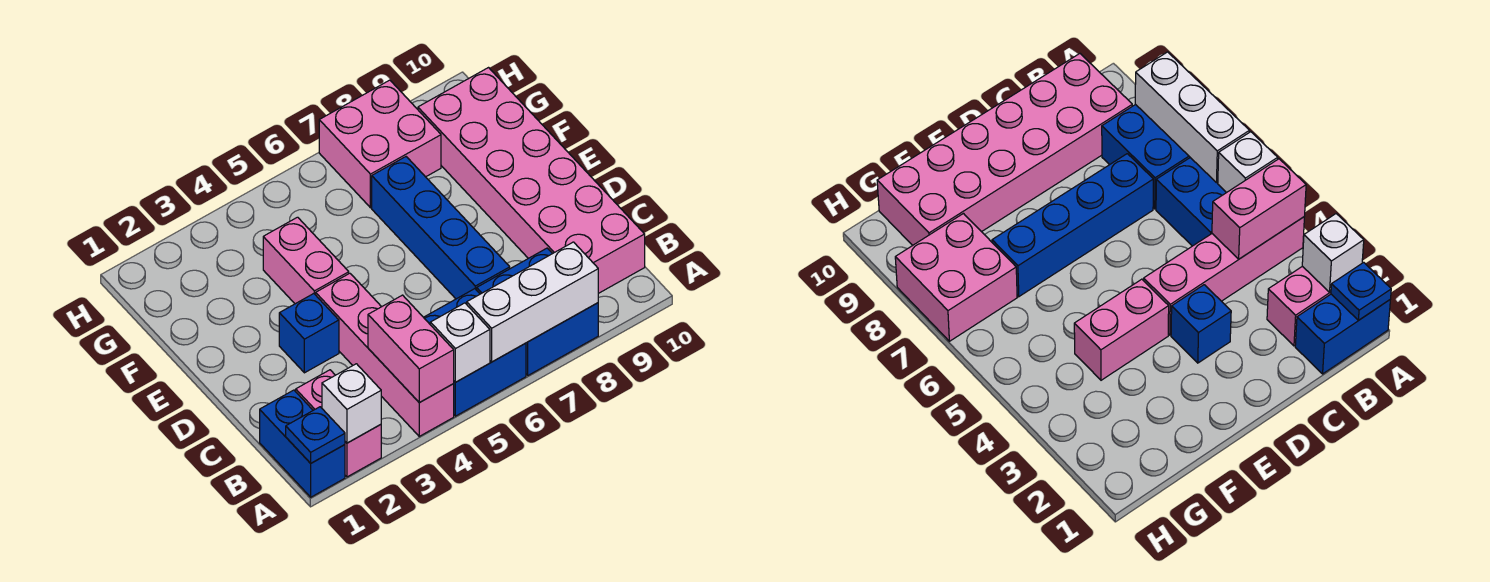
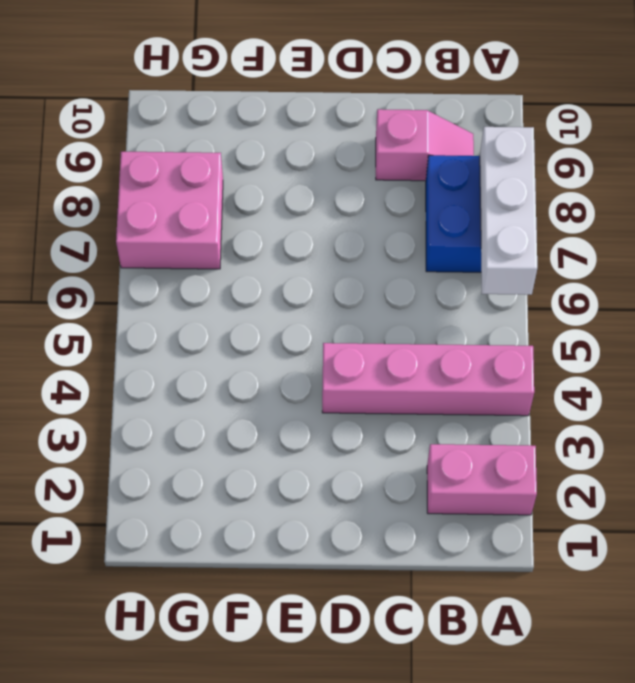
pink slope B9:C9 level 1 top C -> pink brick B9:G10 level 1
none -> blue brick A1:B1 level 1
none -> blue brick A5:B6 level 1
none -> blue brick C7:F7 level 1

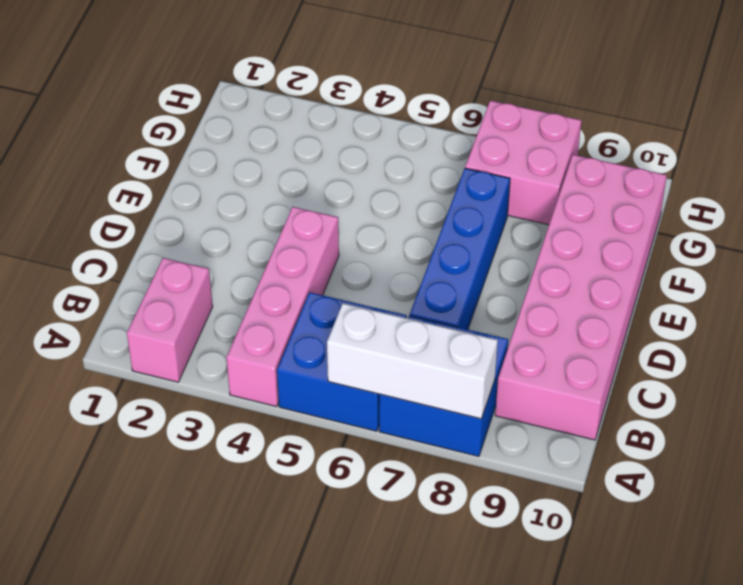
none -> blue brick A1:B1 level 1
none -> blue brick D3 level 1
none -> pink brick E4:F4 level 1

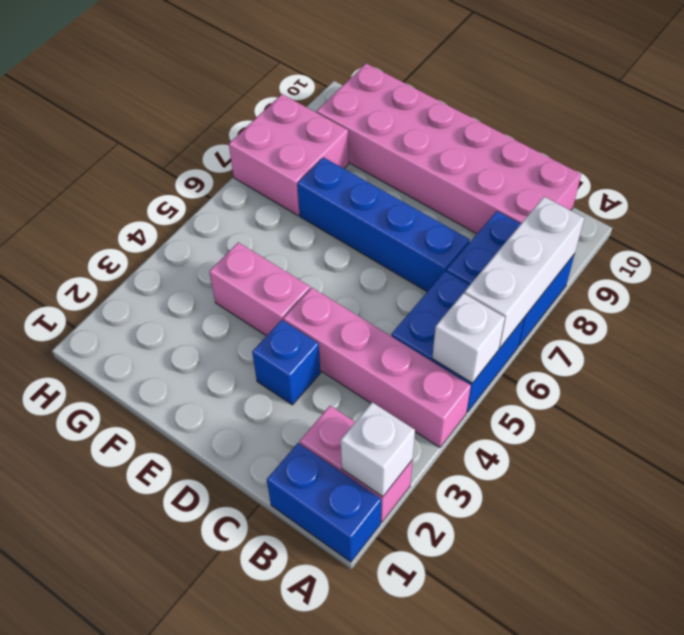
none -> blue plate A1 level 2
none -> pink brick A4:B4 level 2

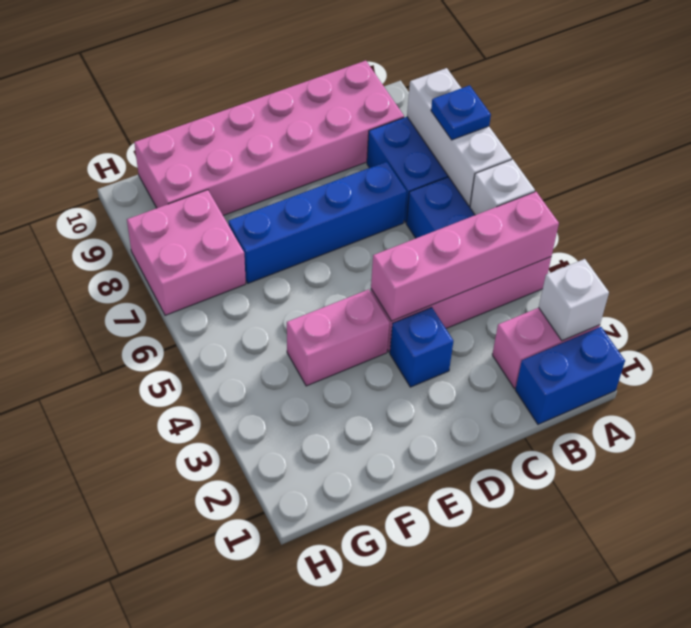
pink brick A4:D4 level 2 -> pink brick A4:B4 level 2
blue plate A7 level 3 -> blue plate A1 level 2

